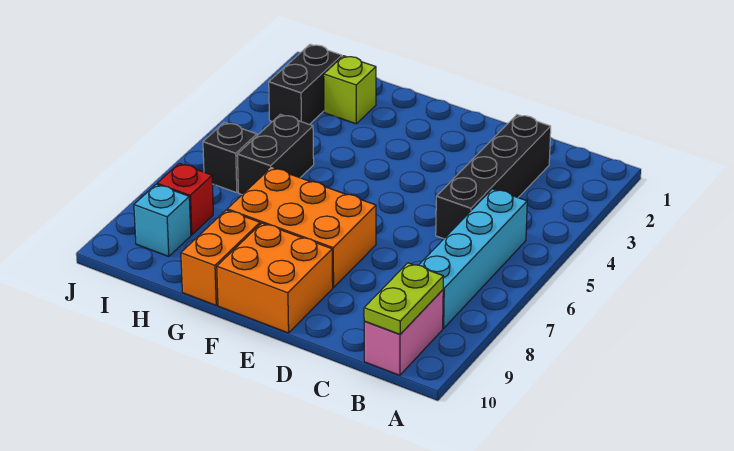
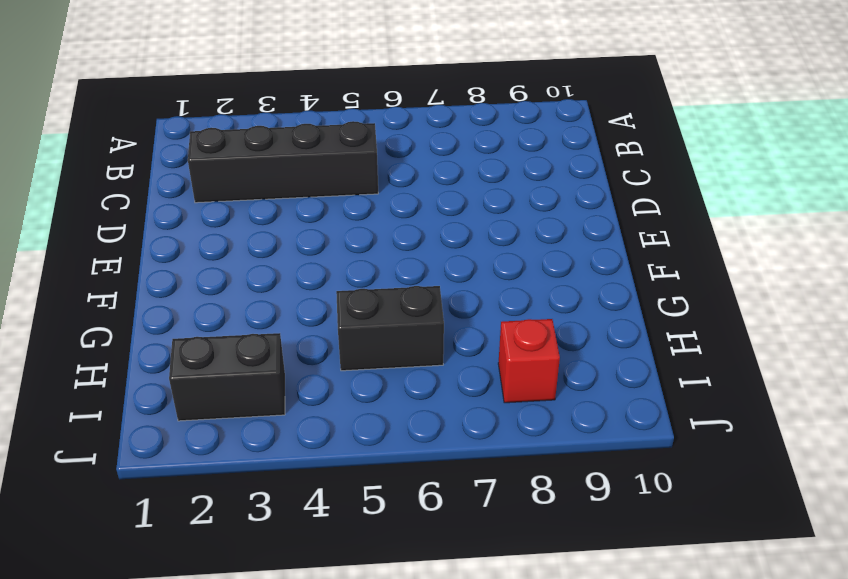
none -> cyan brick B5:B8 level 1
none -> pink brick B9:B10 level 1
none -> orange brick E7:G8 level 1

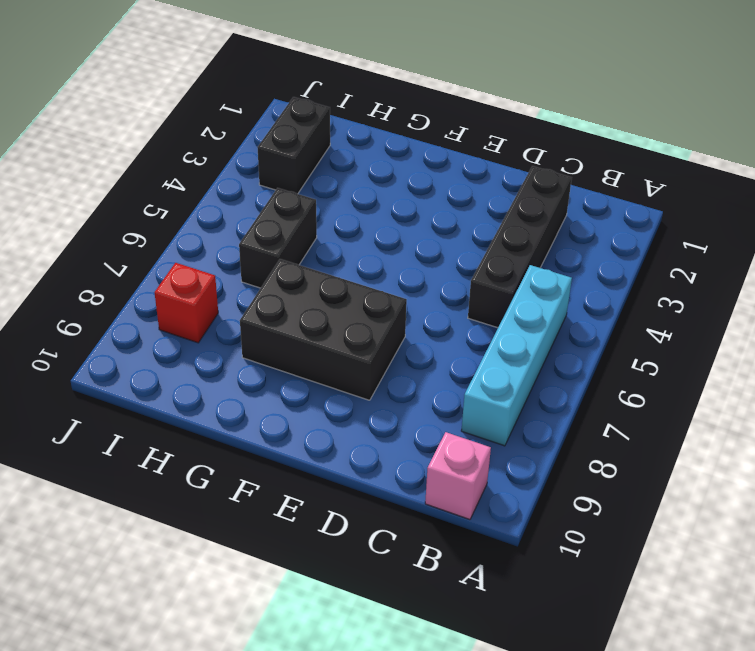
pink brick B10 level 1 -> pink brick B9:B10 level 1
black brick E7:G8 level 1 -> orange brick E7:G8 level 1
none -> orange brick E9:F10 level 1
none -> orange brick G9:G10 level 1
none -> lime brick H2 level 1

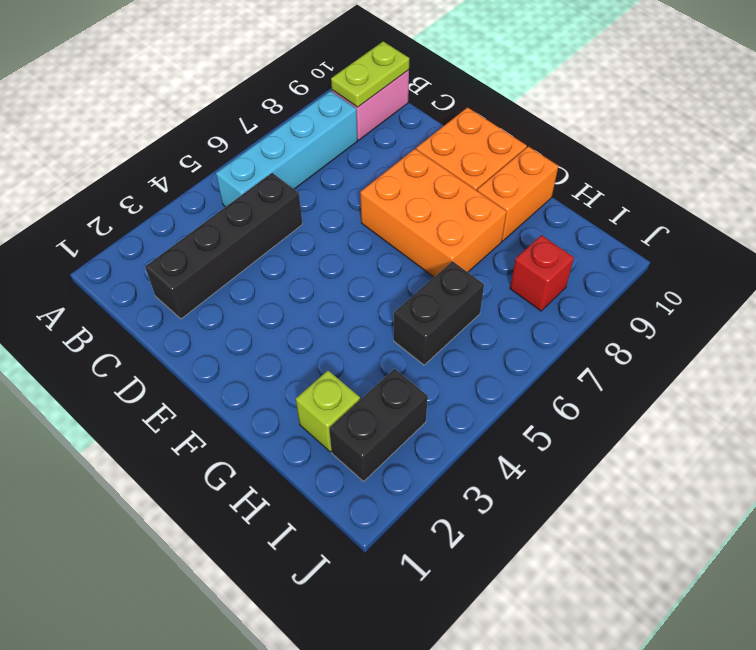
none -> black brick I6 level 1
none -> cyan brick I9 level 1

